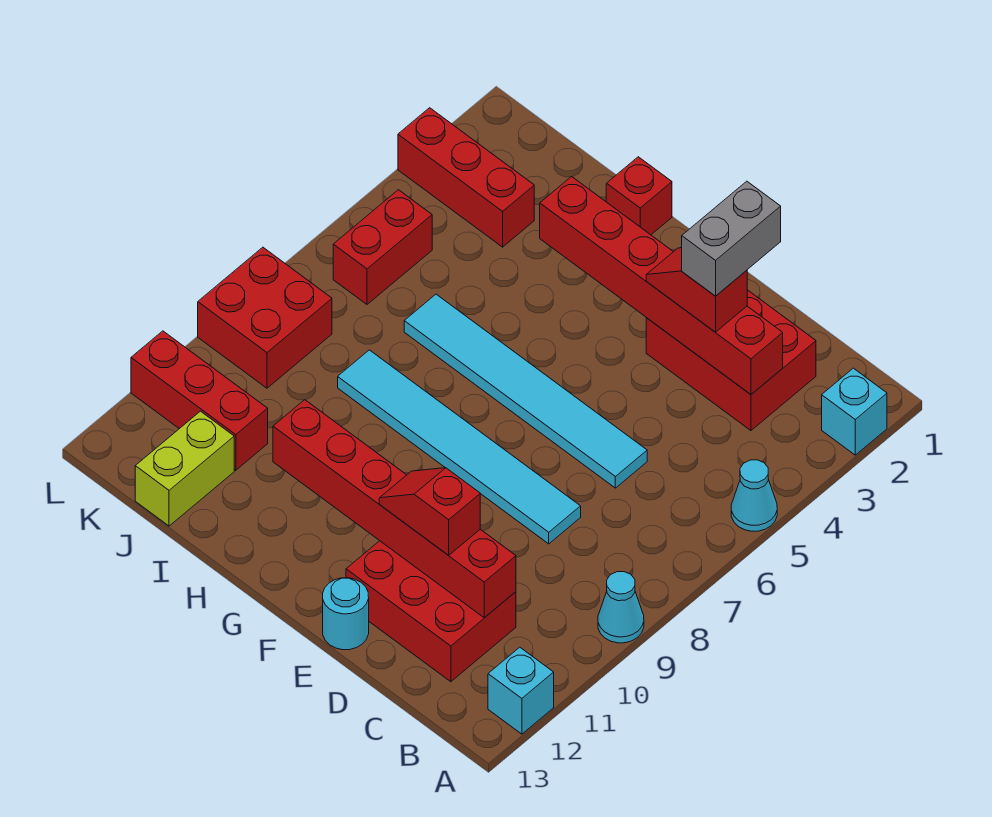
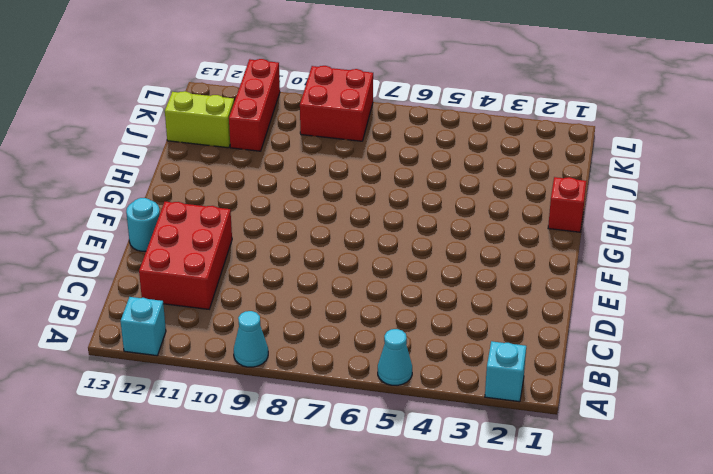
none -> red brick C2:E3 level 1
none -> cyan tile D6:I6 level 1
none -> cyan tile D8:I8 level 1

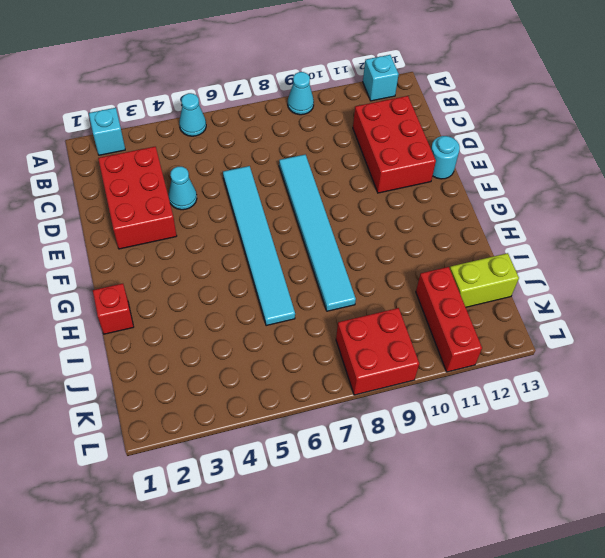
cyan cone D4 level 1 -> none
none -> red brick J3:L3 level 1
none -> red brick K5:K6 level 1
none -> red brick C3:H3 level 2

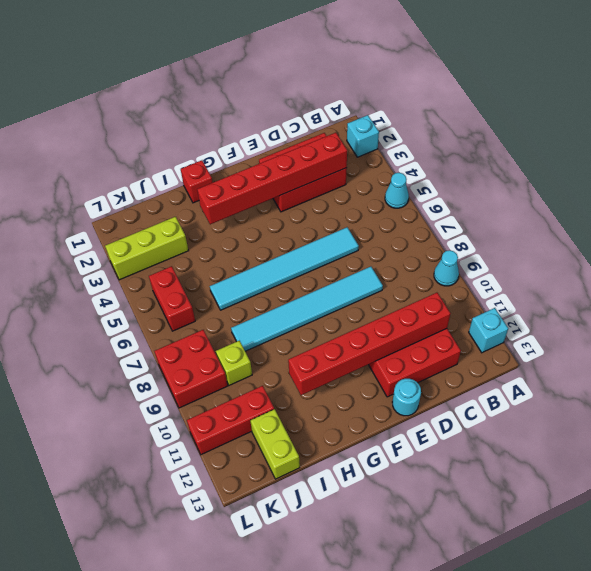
lime brick J3:L3 level 1 -> red brick J3:L3 level 1
lime brick J9 level 1 -> none
none -> red slope D3:E3 level 3 top D
none -> red slope D11:E11 level 3 top D
none -> grey brick D2:D3 level 4

